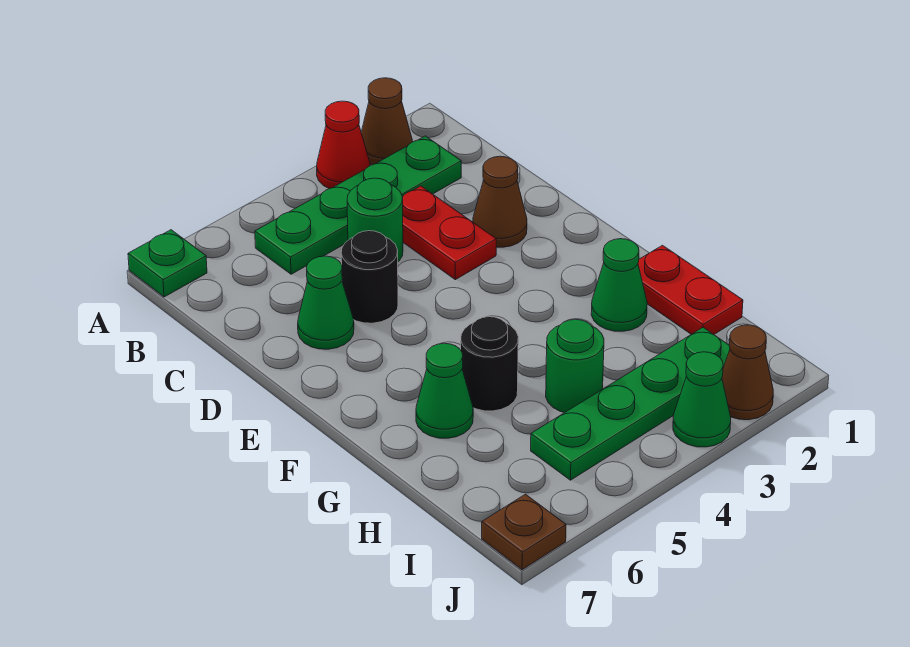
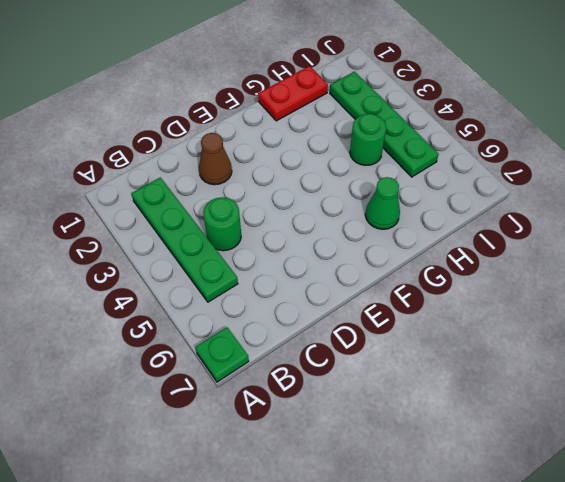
none -> brown cone A2 level 1
none -> red cone A3 level 1
none -> red plate C3:D3 level 1

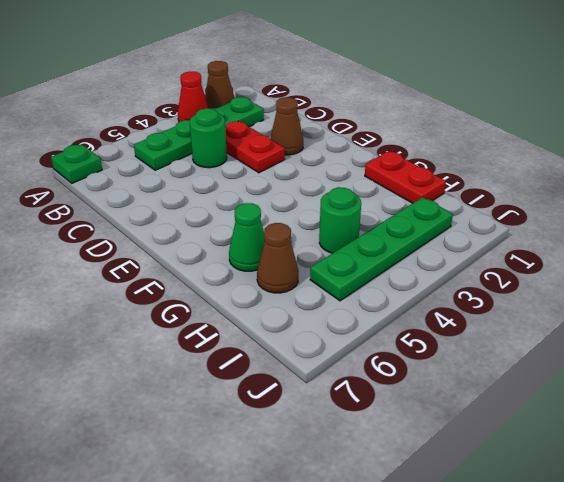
brown cone H6 level 1 -> brown cone J2 level 1
none -> black round brick D5 level 1
none -> green cone D6 level 1
none -> green cone G2 level 1

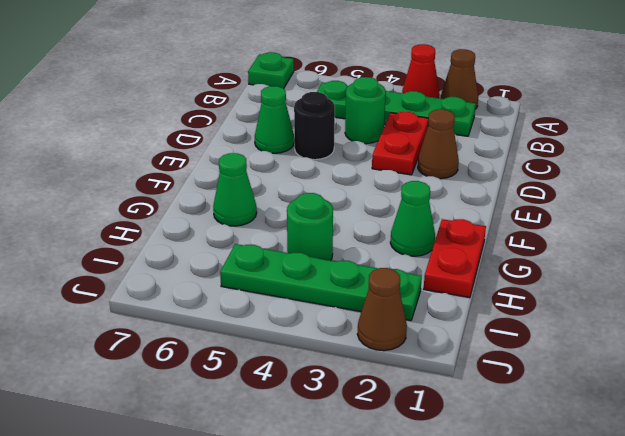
none -> black round brick G5 level 1
none -> green cone J3 level 1
none -> brown plate J7 level 1

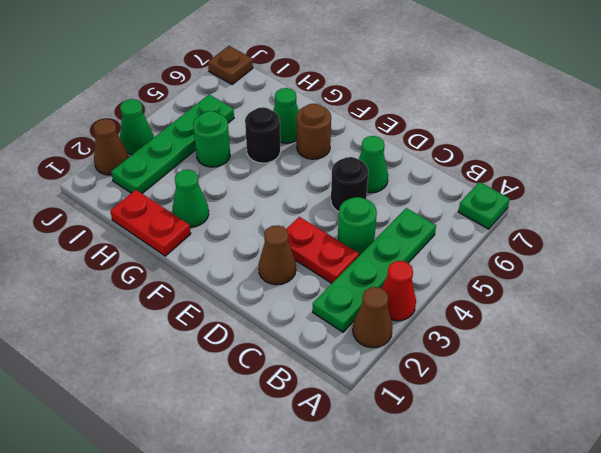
brown round brick F6 level 1 -> none

